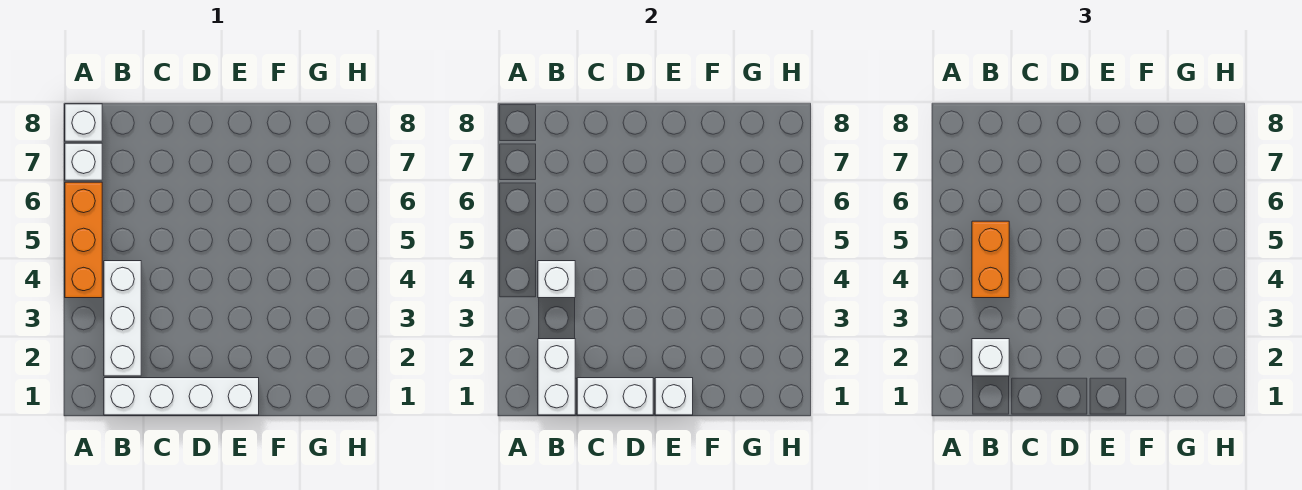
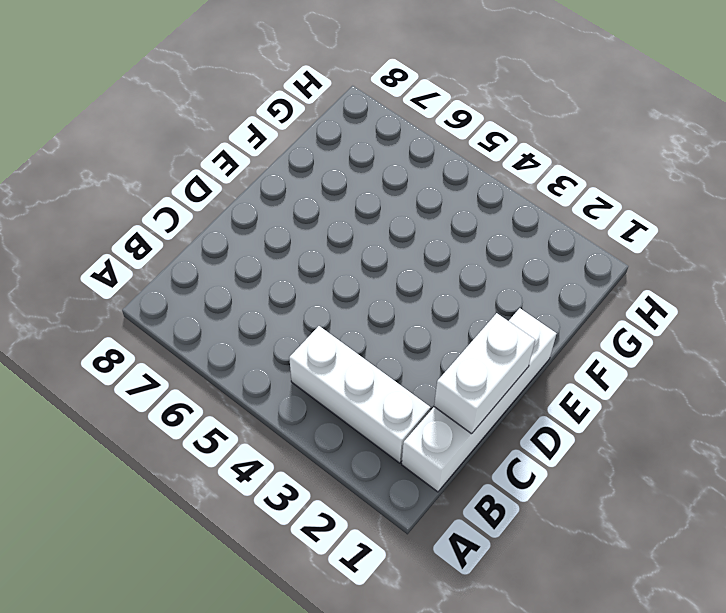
none -> orange brick A4:A6 level 1
none -> white brick A7 level 1

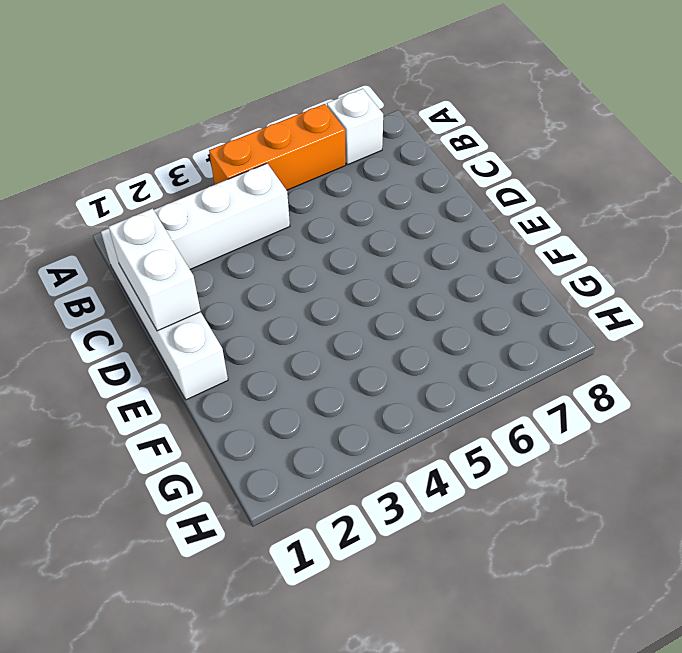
none -> white brick A8 level 1
none -> white brick B1:B2 level 2

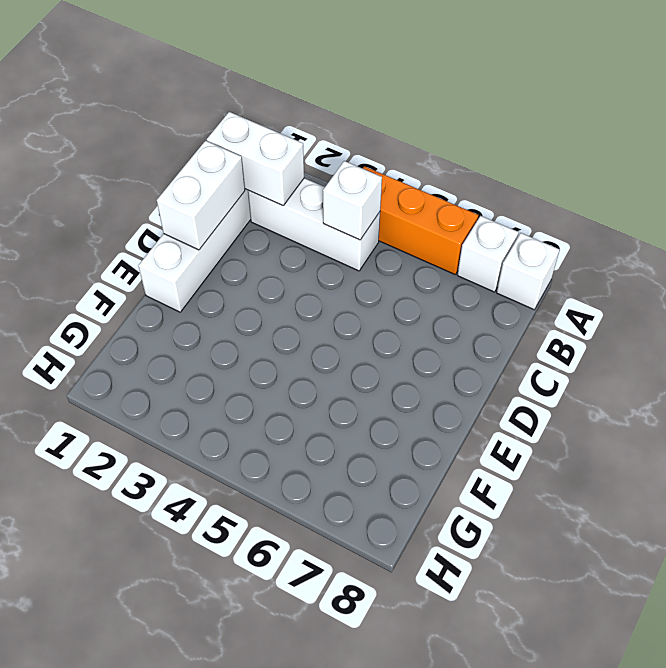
none -> white brick E1 level 2
none -> white brick B2 level 3

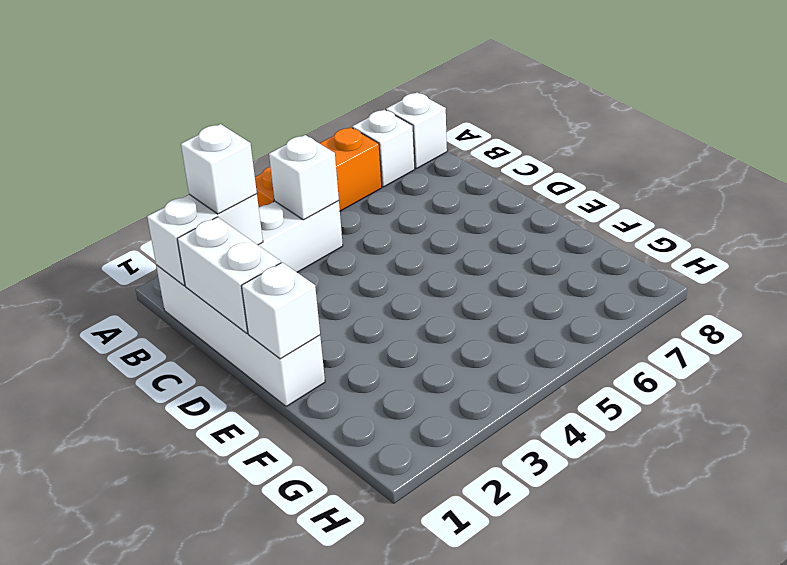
none -> orange brick B4:B5 level 3

